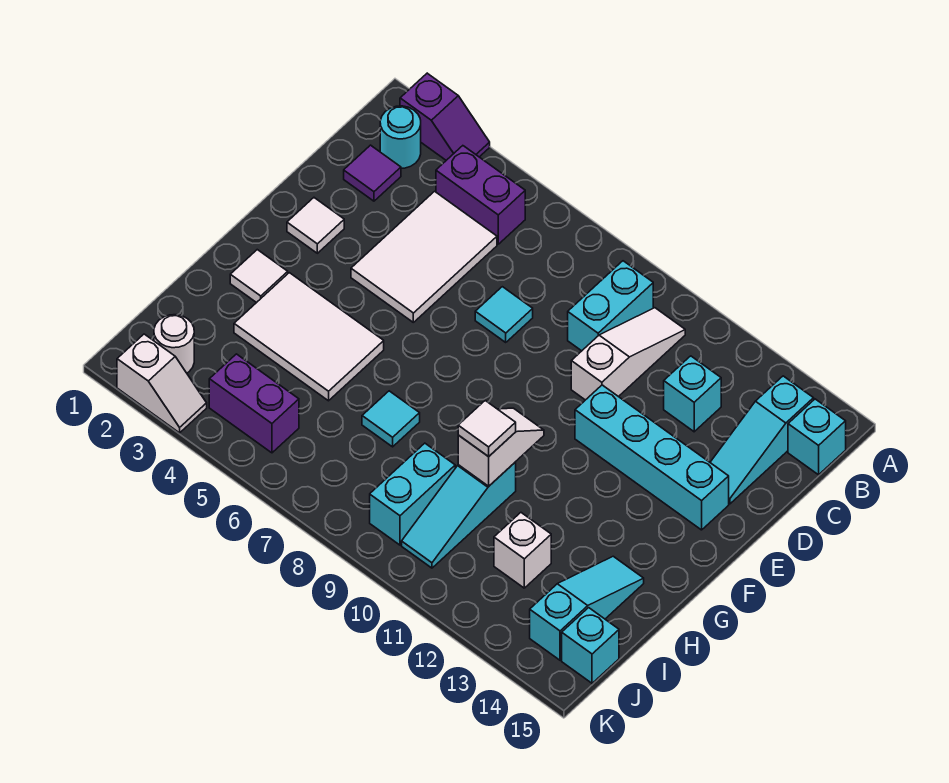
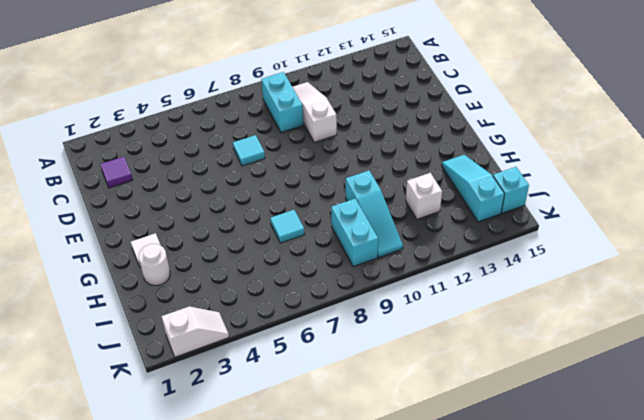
white round brick H2 level 1 -> white round brick J2 level 1
none -> purple slope A2:A3 level 1 top 2
none -> cyan round brick B2 level 1
none -> purple brick B4:B5 level 1

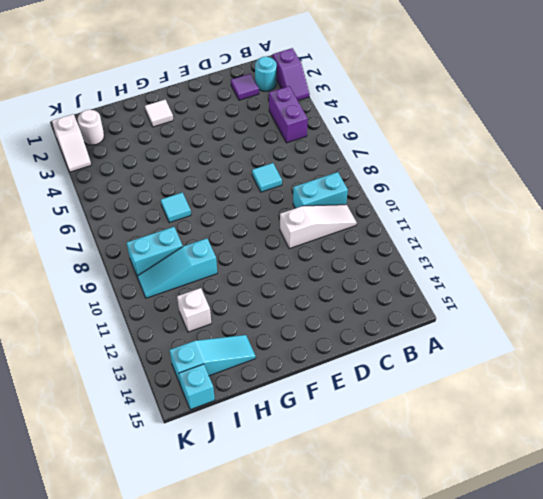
none -> cyan slope B14:D14 level 1 top B
none -> cyan brick B15 level 1
none -> white tile C4:E5 level 1

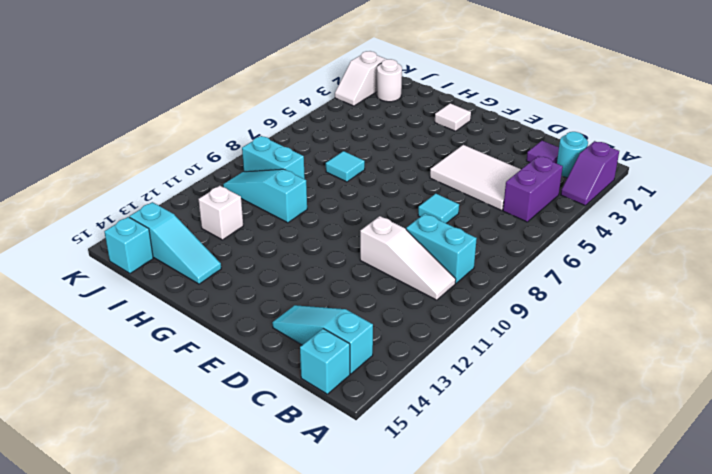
none -> cyan brick C12 level 1
none -> white tile E2 level 1
none -> cyan brick E11:E14 level 1

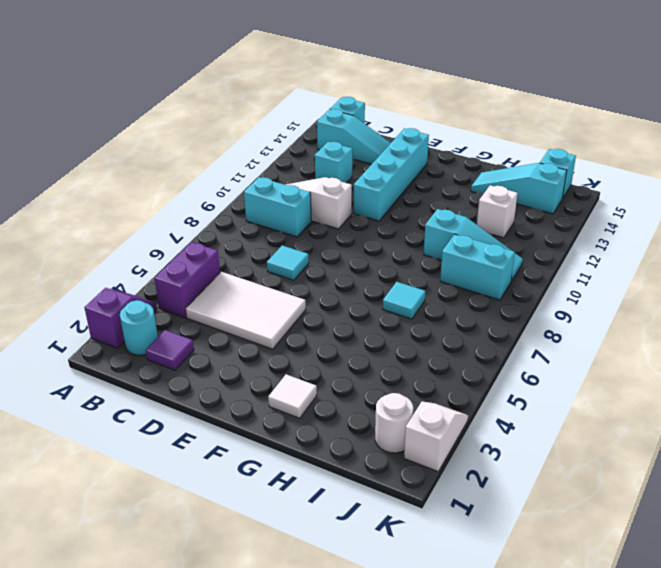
none -> white tile E2 level 1
none -> white tile G3:H5 level 1
none -> purple brick J4:J5 level 1

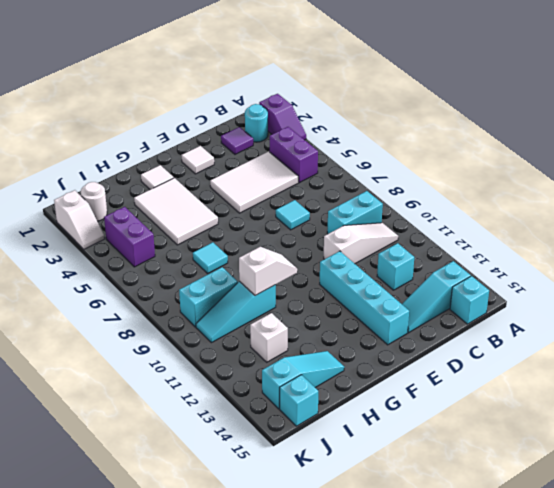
none -> white tile H10 level 3

